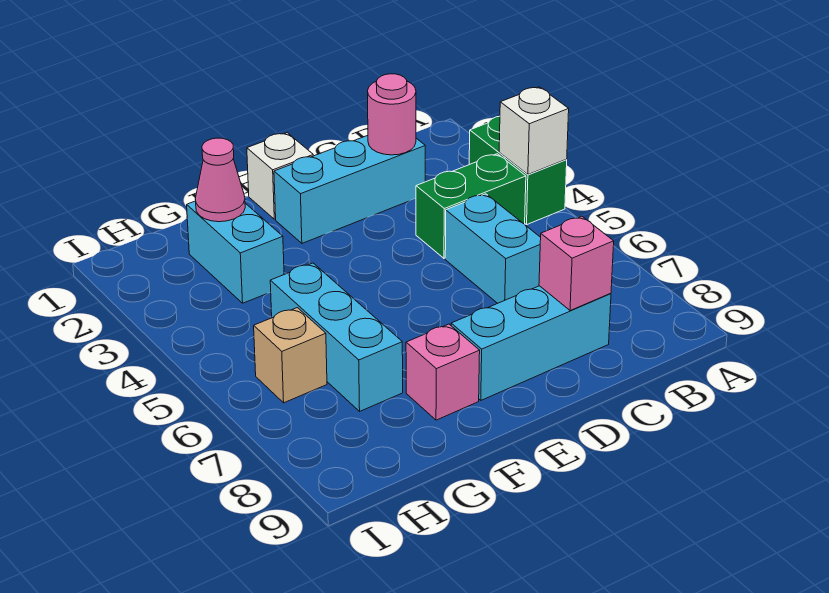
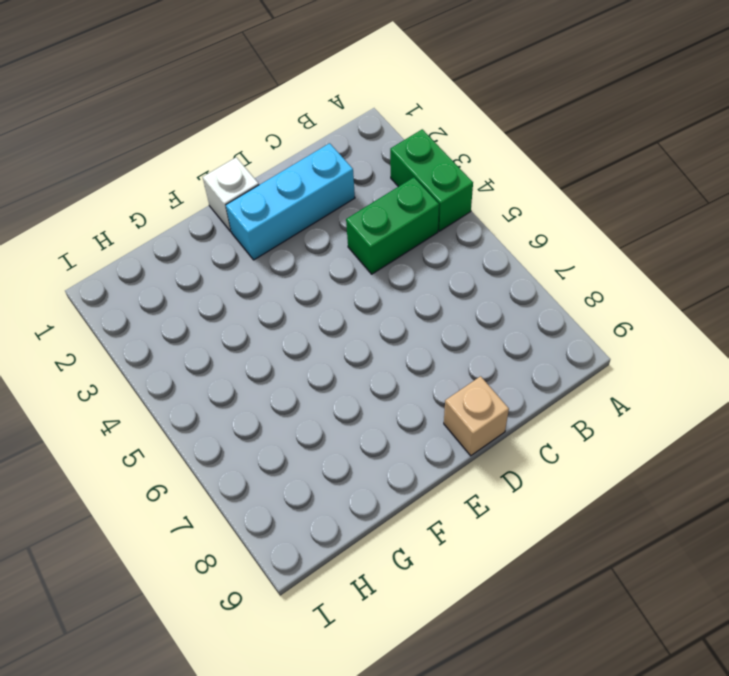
tan brick D9 level 1 -> tan brick H6 level 1
none -> cyan brick C5:C6 level 1
none -> cyan brick C8:E8 level 1
none -> pink brick F8 level 1

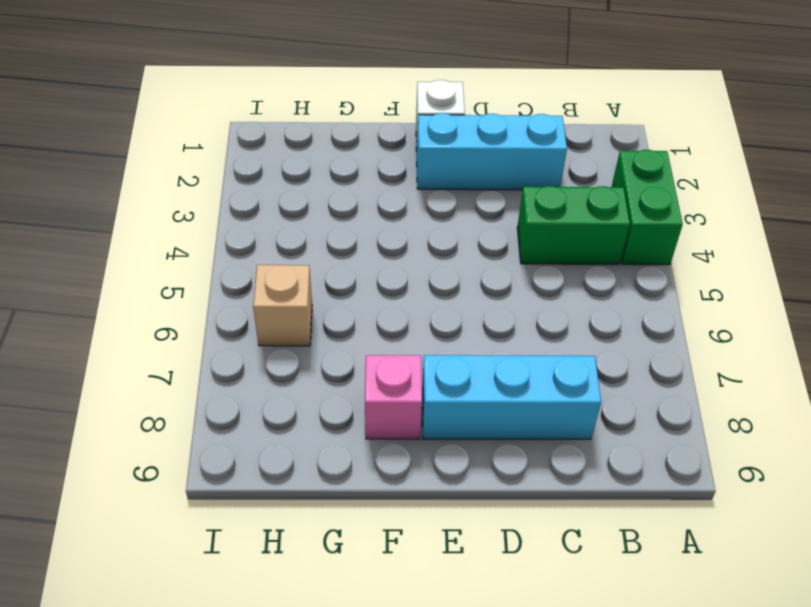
none -> cyan brick C5:C6 level 1
none -> cyan brick G2:G3 level 1
none -> cyan brick G5:G7 level 1

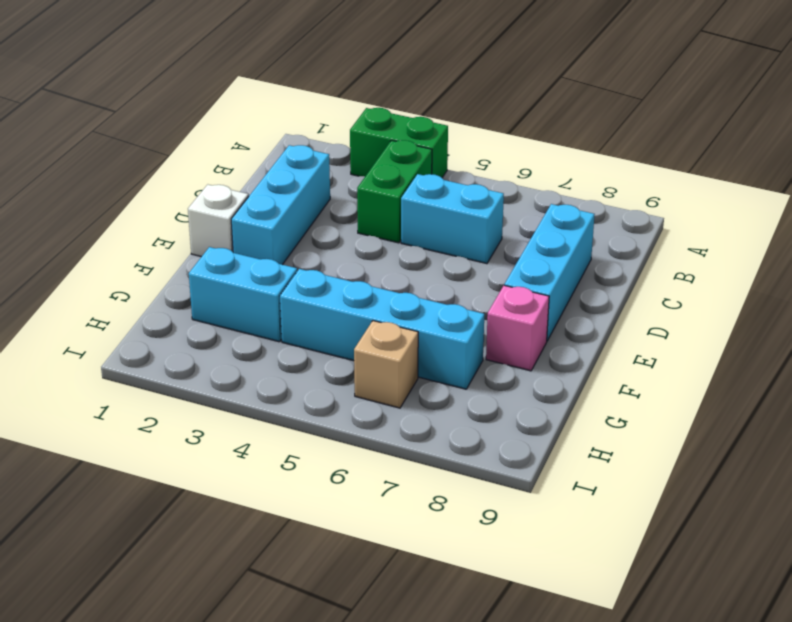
cyan brick G4:G7 level 1 -> cyan brick G5:G7 level 1
none -> white brick A4 level 2
none -> pink round brick C2 level 2
none -> pink brick C8 level 2

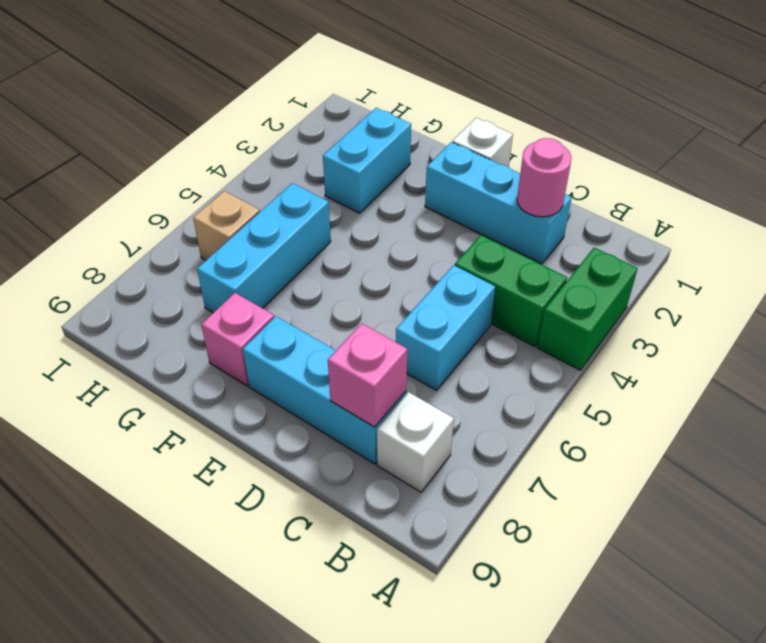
white brick B8 level 1 -> white brick A4 level 2
none -> pink cone G2 level 2

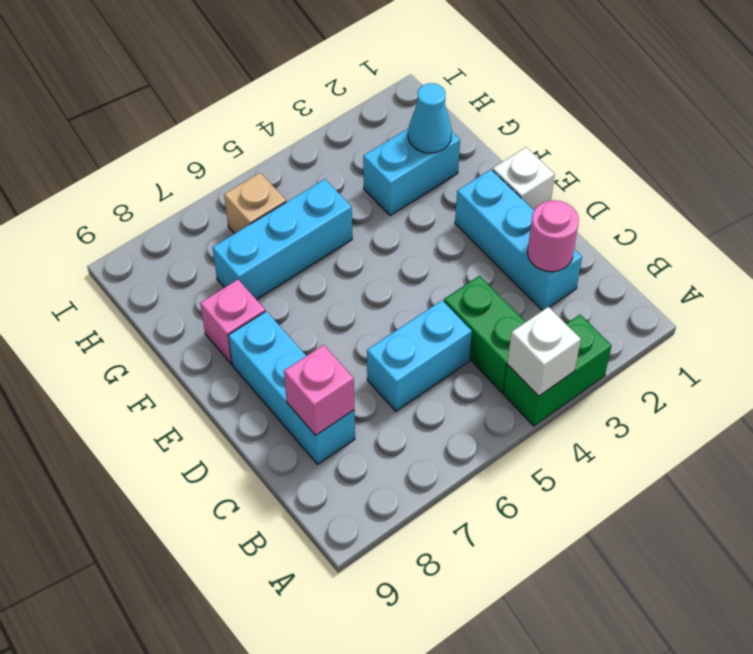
cyan cone G2 level 2 -> pink cone G2 level 2

